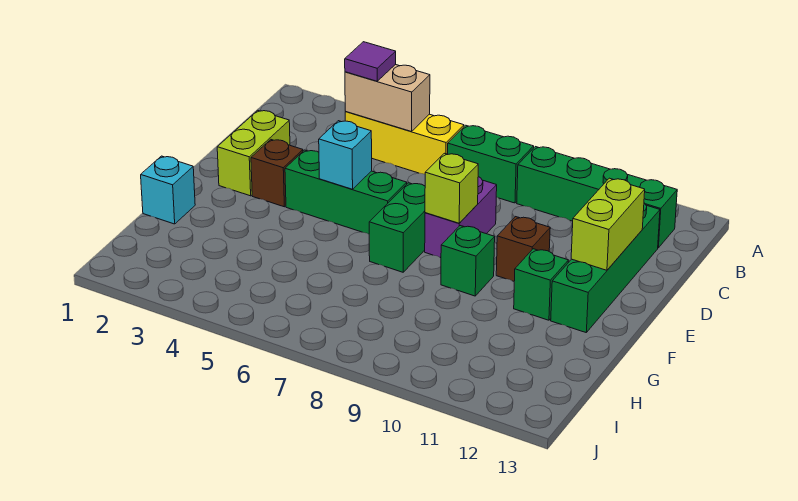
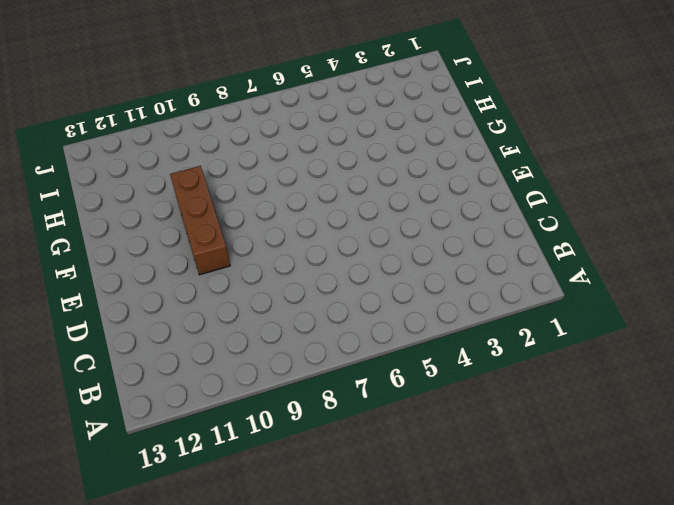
brown brick E10:G10 level 1 -> brown brick E10 level 1
none -> yellow brick B4:B6 level 1
none -> green brick B7:B8 level 1
none -> green brick B9:B12 level 1

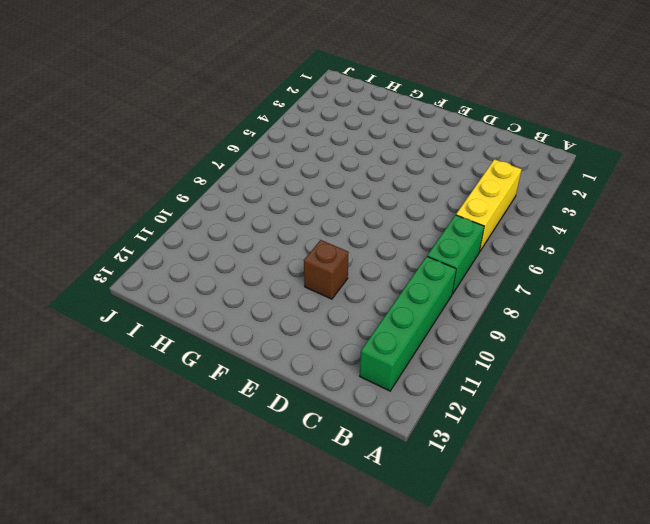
none -> green brick C12:F12 level 1
none -> lime brick D2:E2 level 1
none -> purple brick D8:E8 level 1

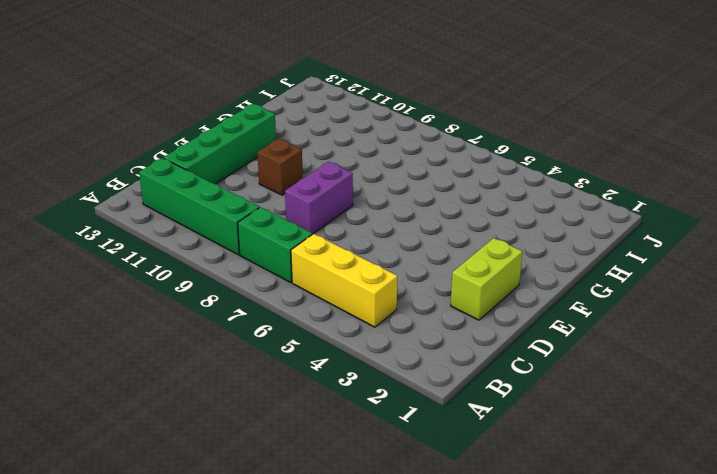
none -> brown brick E3 level 1
none -> green brick E4:E6 level 1
none -> green brick E7:F7 level 1

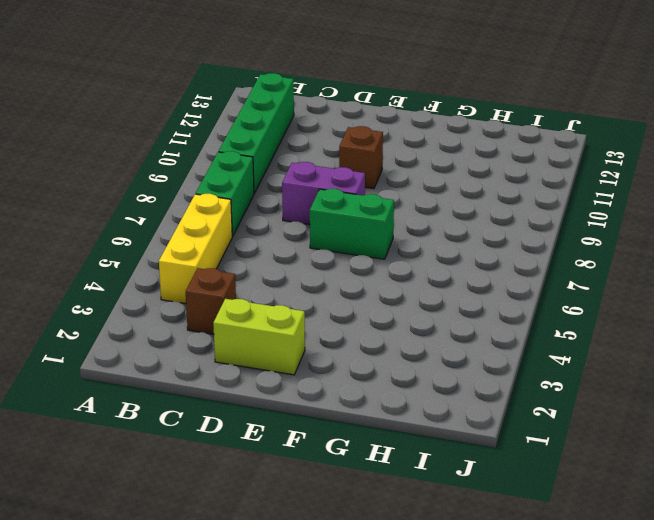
brown brick C3 level 1 -> brown brick E3 level 1
none -> green brick C12:F12 level 1
none -> green brick E4:E6 level 1
none -> green brick F9 level 1

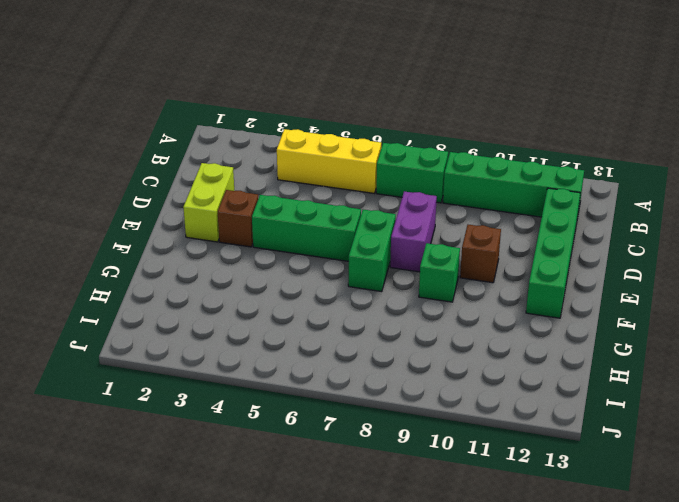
none -> green brick F11 level 1
none -> cyan brick G1 level 1
none -> tan brick B4:B5 level 2

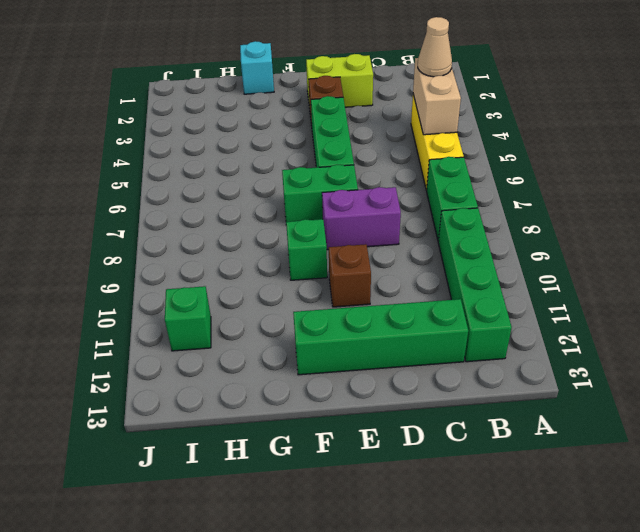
tan cone B4 level 3 -> purple tile B4 level 3
green brick I11 level 1 -> green brick F11 level 1
none -> lime brick D12:E12 level 2
none -> cyan brick E5 level 2
none -> lime brick E8 level 2

